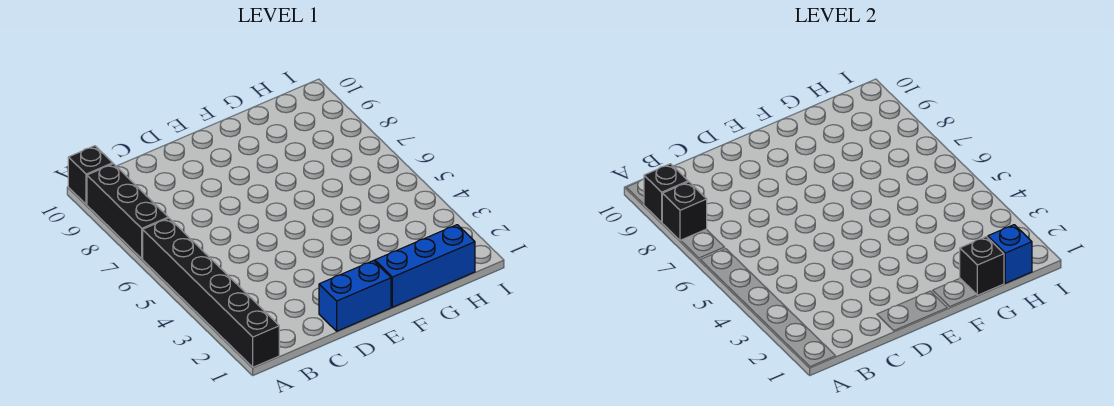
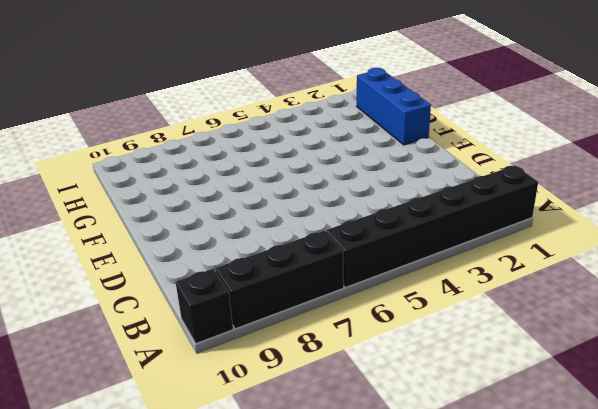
none -> blue brick D1:E1 level 1
none -> black brick A8 level 2

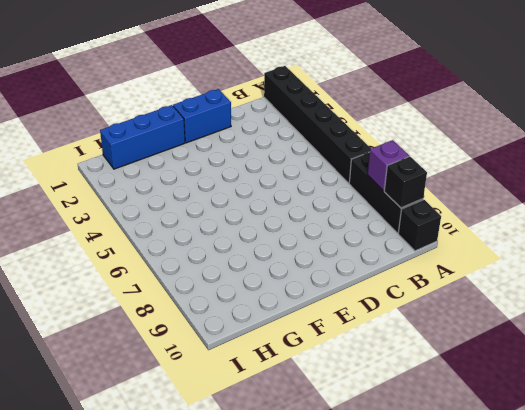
purple brick A8 level 2 -> black brick A8 level 2
none -> black brick G1 level 2
none -> blue brick H1 level 2

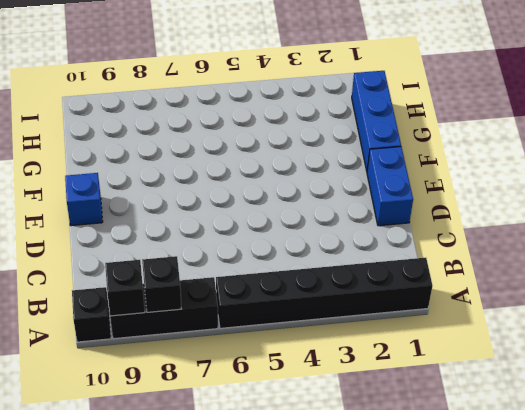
blue brick E10 level 1 -> blue brick H1 level 2
none -> black brick G1 level 2

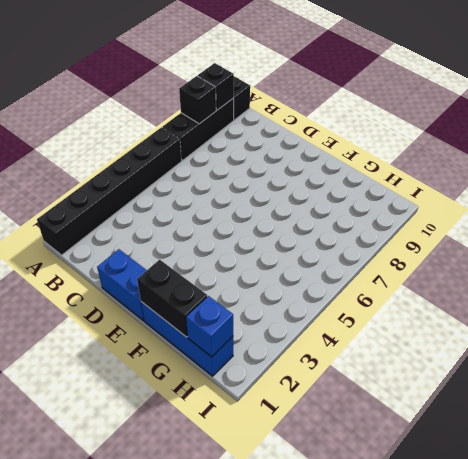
black brick F1:G1 level 2 -> black brick G1 level 2

